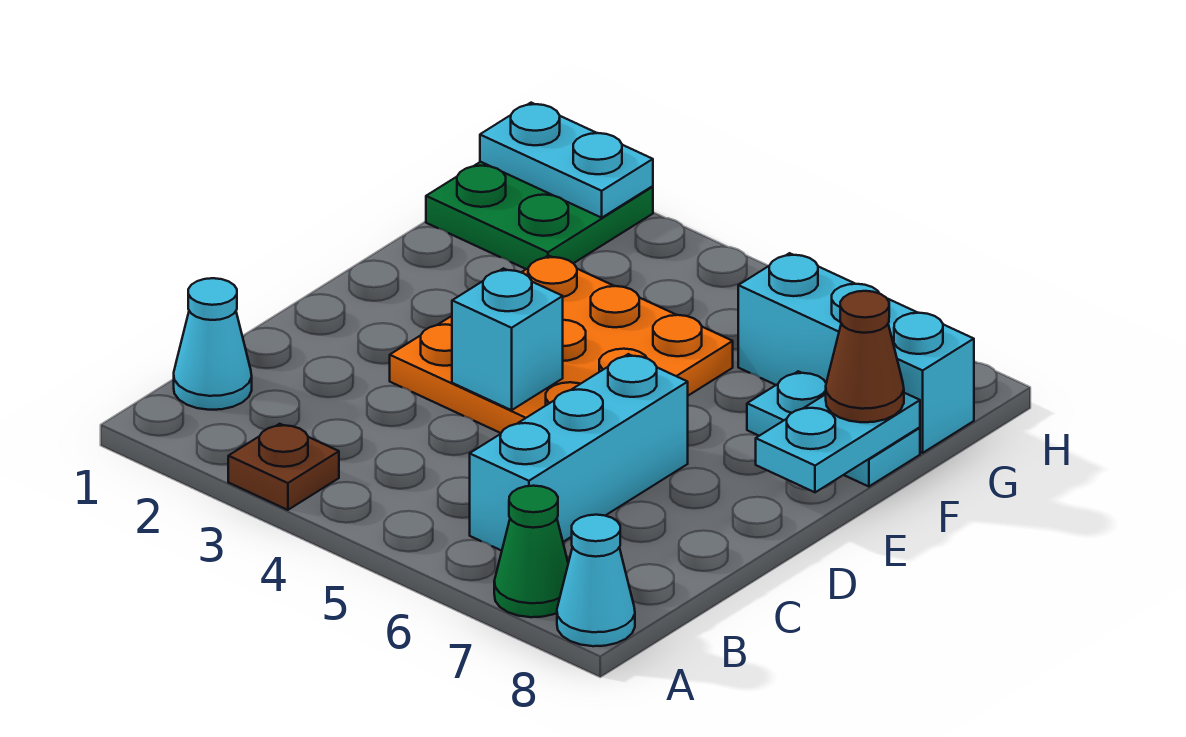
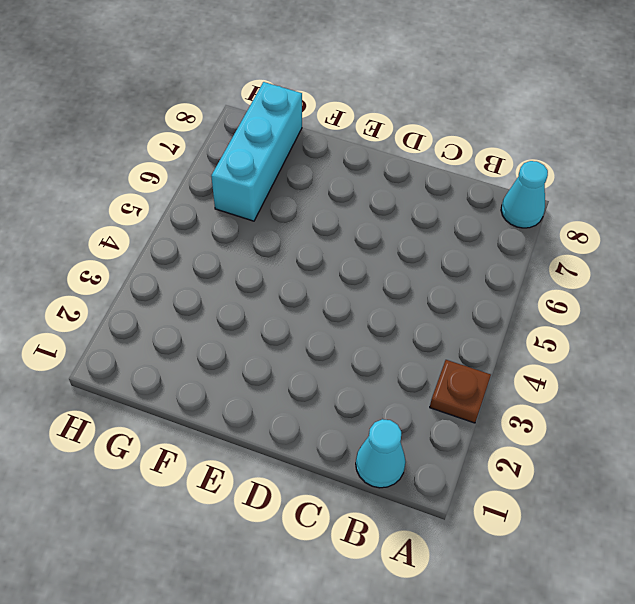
none -> green cone A7 level 1
none -> cyan brick B6:D6 level 1
none -> orange plate D3:F5 level 1

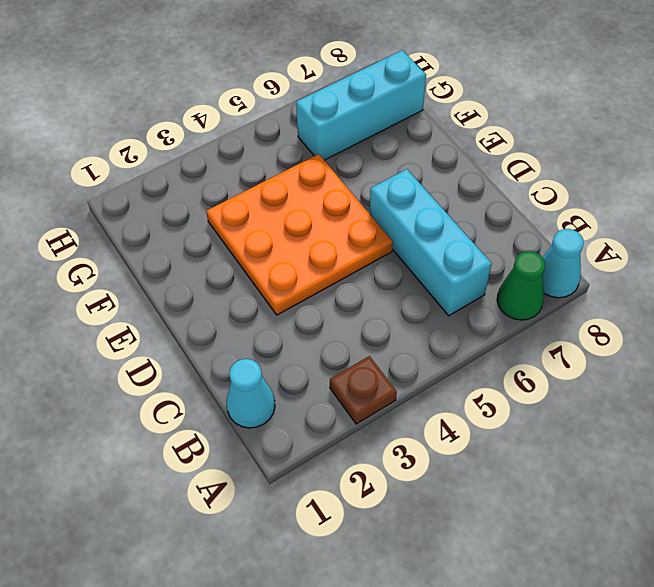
none -> cyan plate F7:F8 level 1
none -> green plate G1:H2 level 1
none -> cyan brick D4 level 2

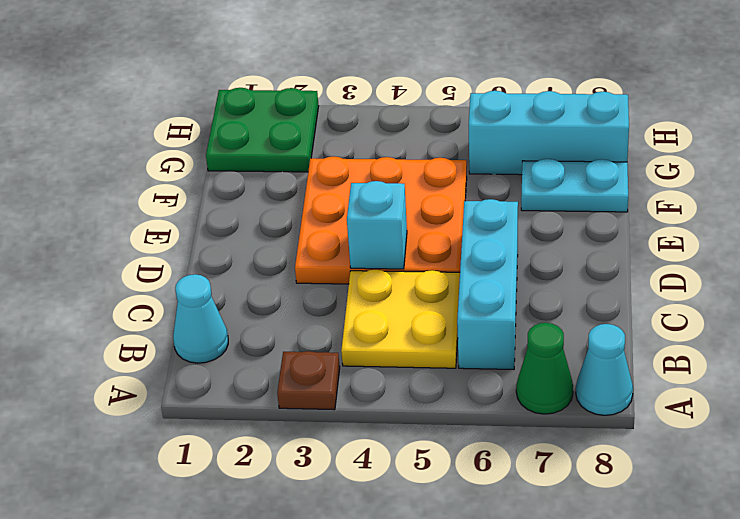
yellow plate B4:C5 level 1 -> none
none -> cyan plate E8:F8 level 2
none -> cyan plate H1:H2 level 2
none -> brown cone F8 level 3

